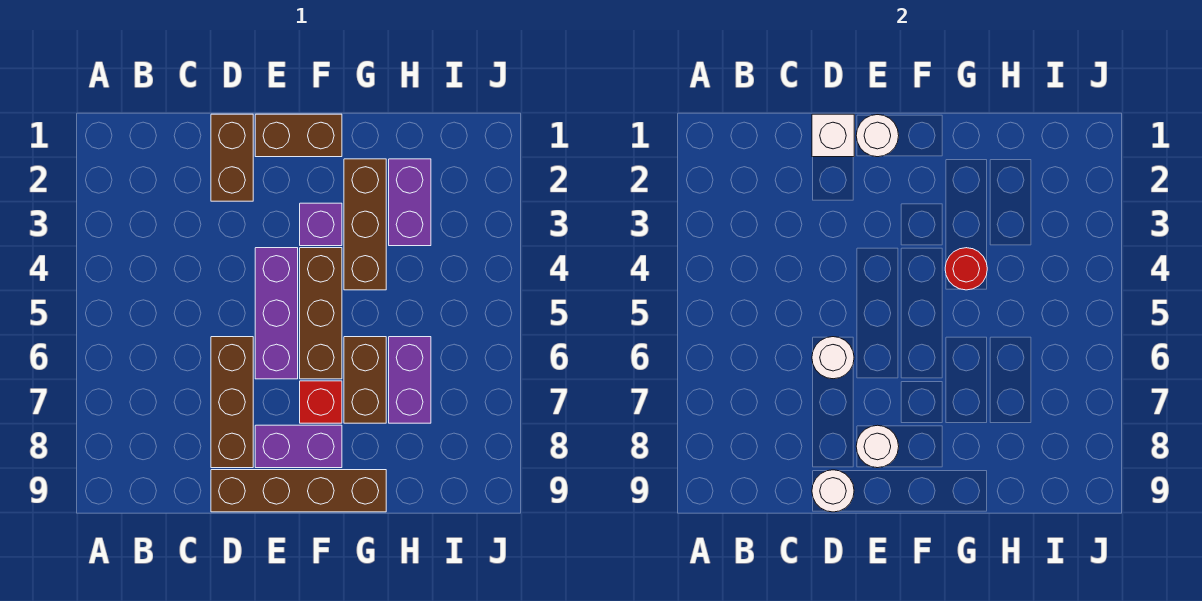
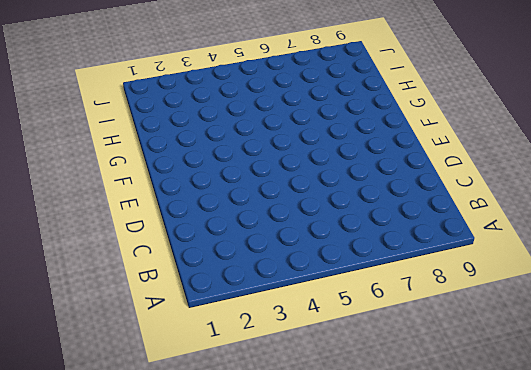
none -> brown brick D1:D2 level 1
none -> brown brick D6:D8 level 1
none -> brown brick D9:G9 level 1

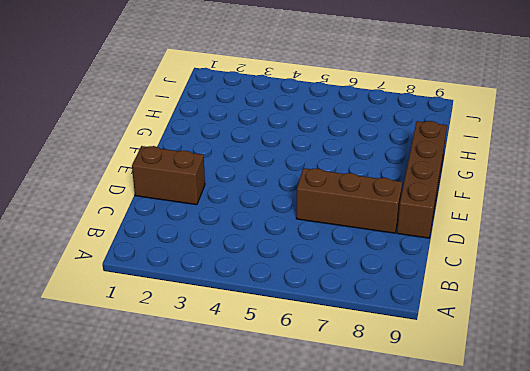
none -> brown brick E1:F1 level 1
none -> purple brick E4:E6 level 1
none -> purple brick E8:F8 level 1

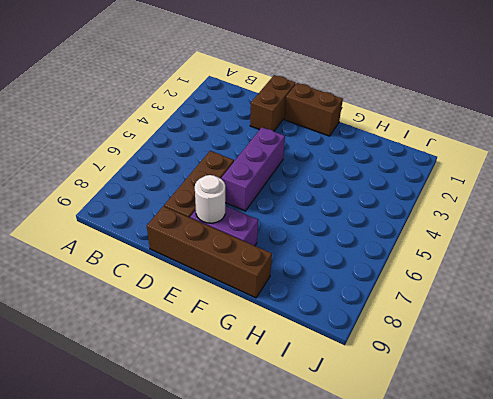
none -> purple brick F3 level 1
none -> brown brick F4:F6 level 1
none -> red brick F7 level 1

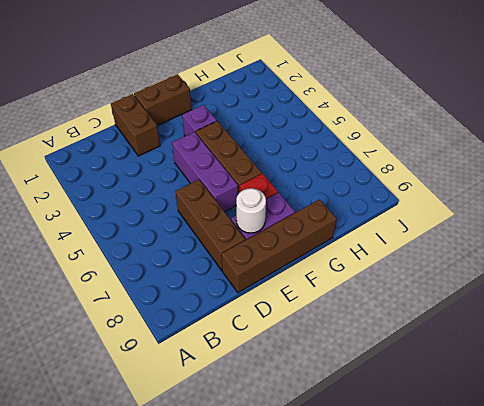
none -> brown brick G2:G4 level 1
none -> brown brick G6:G7 level 1
none -> purple brick H2:H3 level 1

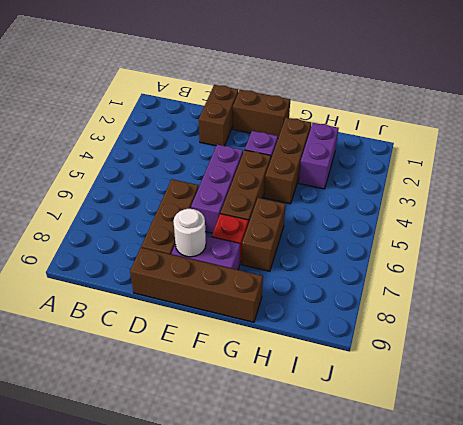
none -> purple brick H6:H7 level 1
none -> white brick D1 level 2
none -> white round brick D6 level 2

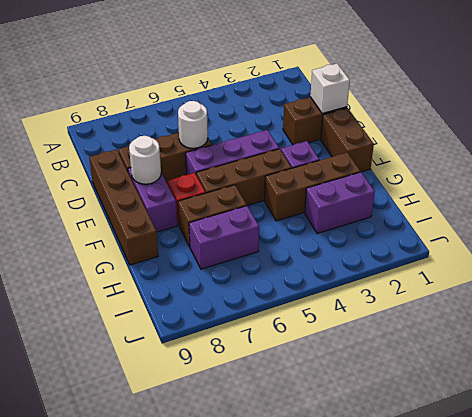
none -> white round brick D9 level 2
none -> white round brick E1 level 2
none -> red round brick G4 level 2

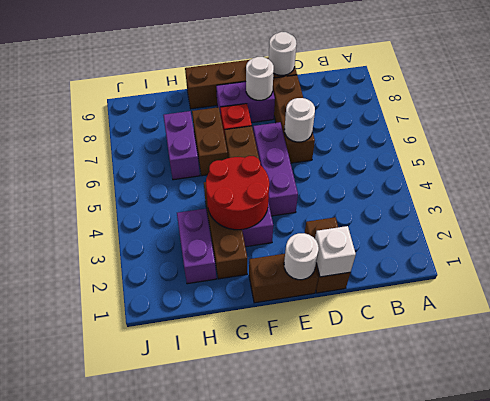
red round brick F3:G4 level 2 -> red round brick G4 level 2

